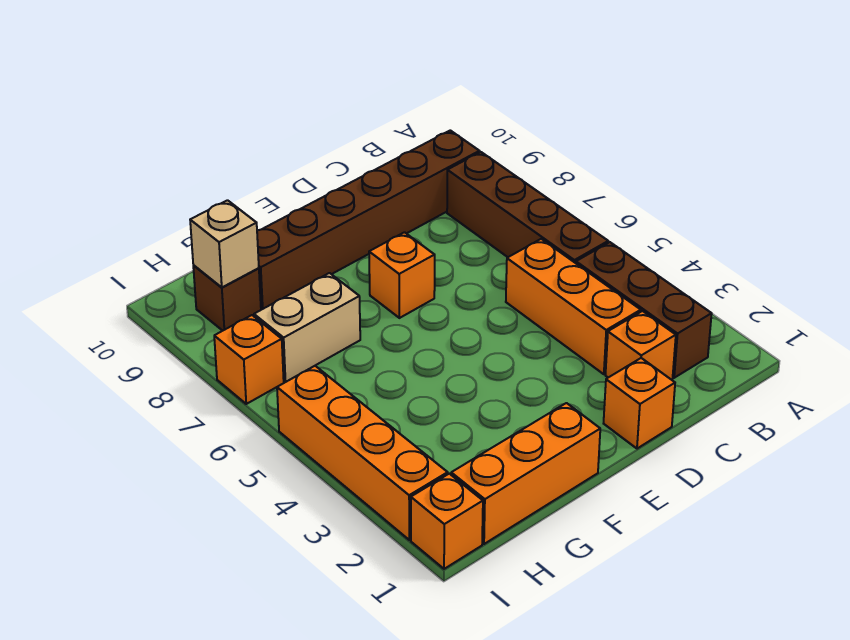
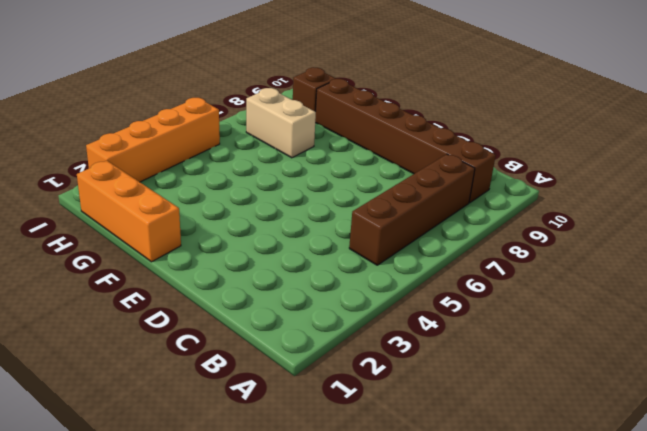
none -> brown brick B2:B4 level 1
none -> orange brick C2 level 1
none -> orange brick C3:C5 level 1

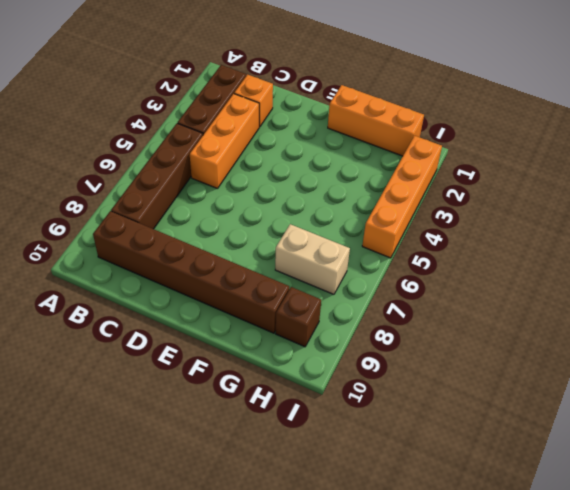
none -> orange brick D1 level 1
none -> orange brick E7 level 1
none -> orange brick I1 level 1

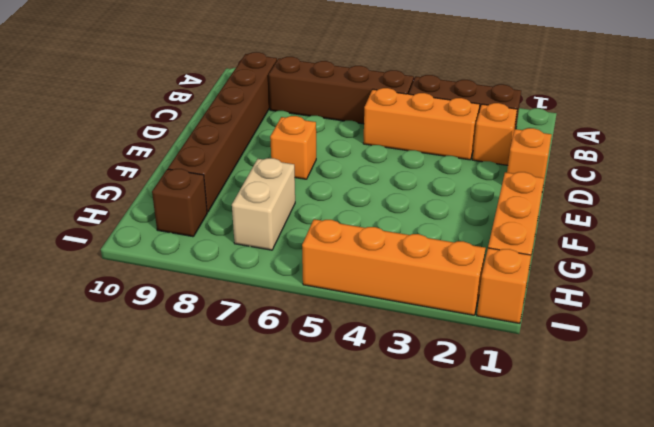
none -> orange brick I7 level 1
none -> tan brick H9 level 2

